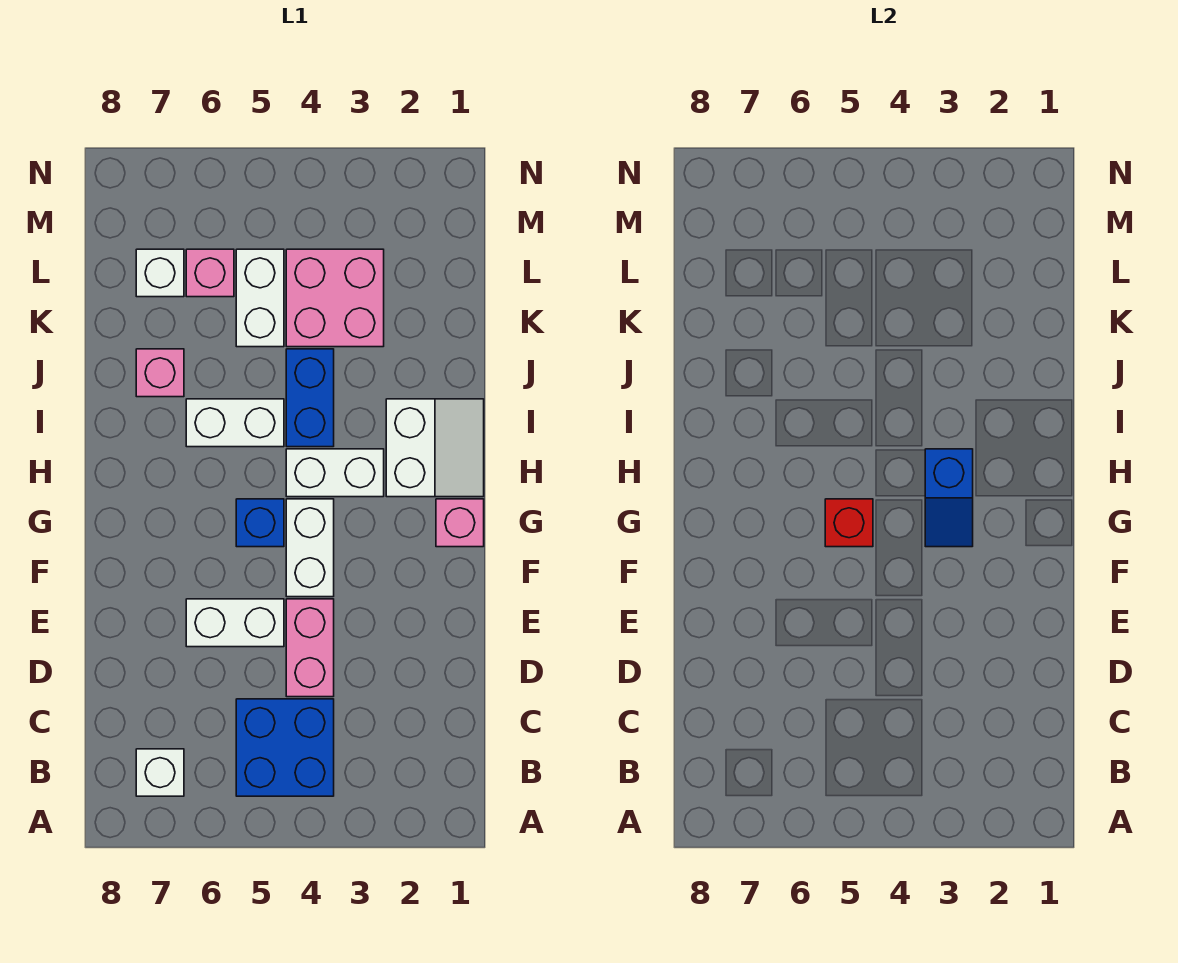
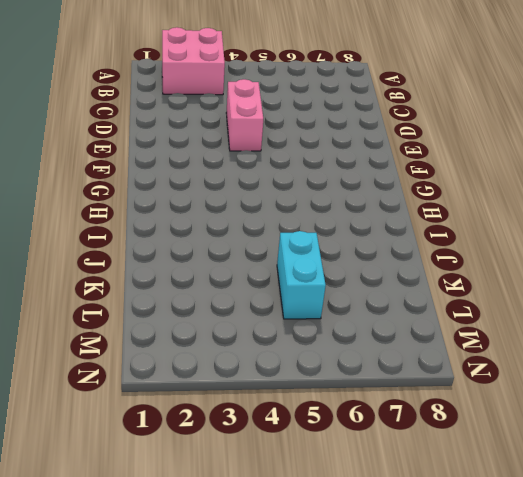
pink brick A2:B3 level 1 -> pink brick K3:L4 level 1
cyan brick K5:L5 level 1 -> white brick K5:L5 level 1
none -> blue brick B4:C5 level 1
none -> white brick B7 level 1
none -> white brick E5:E6 level 1

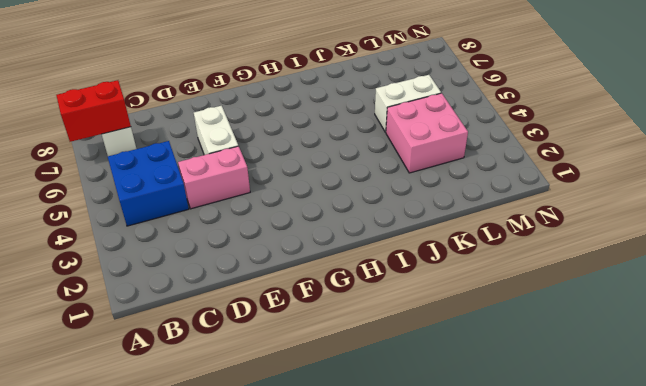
red brick A7:B7 level 2 -> none
none -> white brick F4:G4 level 1
none -> pink brick G1 level 1
none -> blue brick G5 level 1

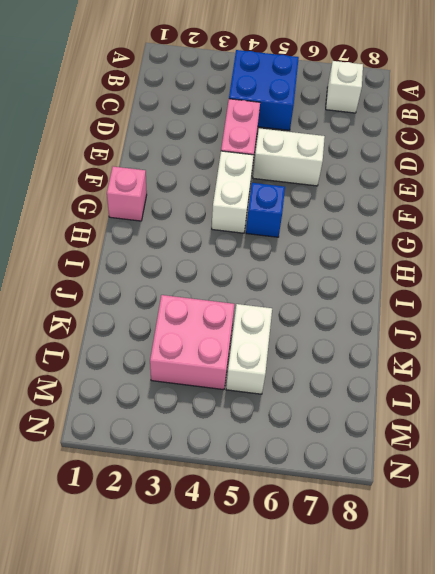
none -> white slope H1:I2 level 1 top 2
none -> white brick H3:H4 level 1
none -> blue brick I4:J4 level 1

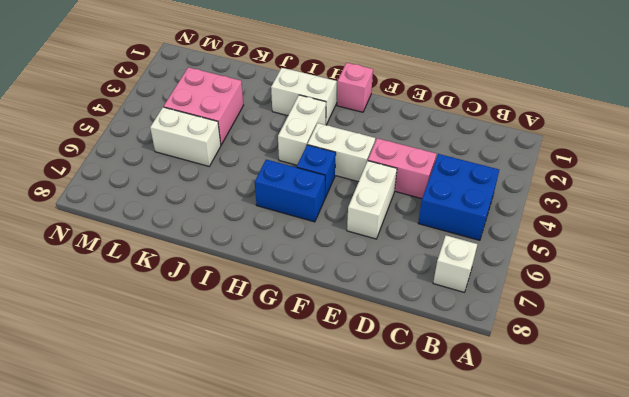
blue brick G6:H6 level 1 -> blue brick I4:J4 level 1
none -> white brick I5:I6 level 1
none -> pink brick J7 level 1
none -> pink brick L6 level 1

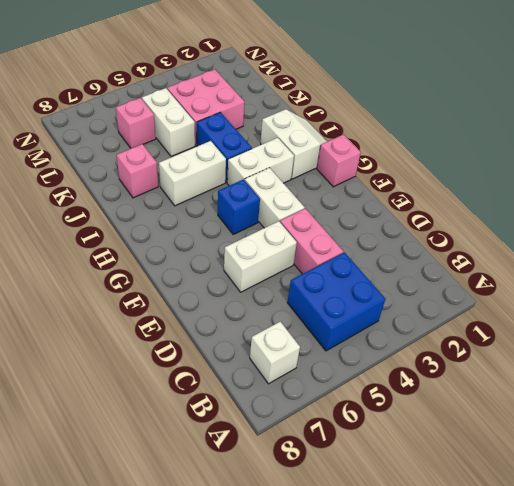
none -> white brick L7 level 1
none -> blue slope G3:H3 level 2 top H
none -> red brick G5 level 2

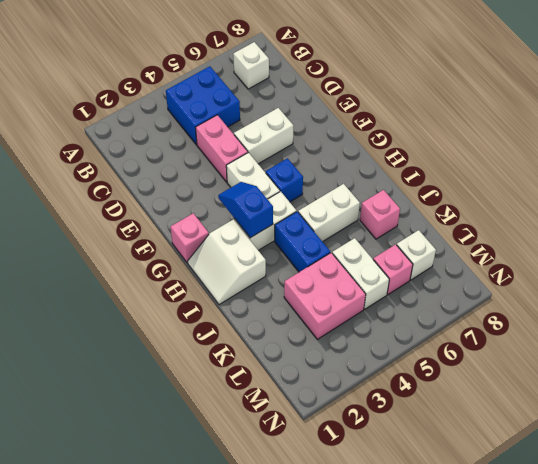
none -> red brick G5 level 2

